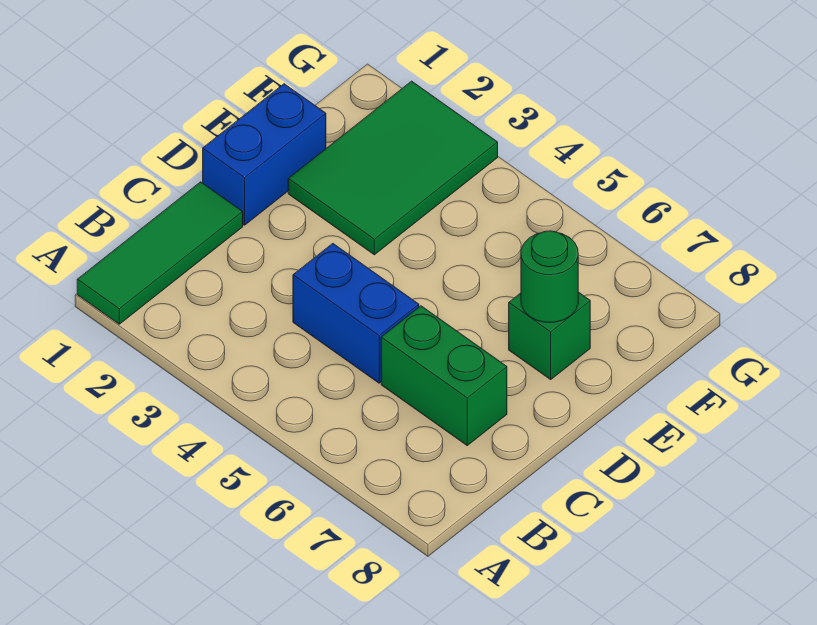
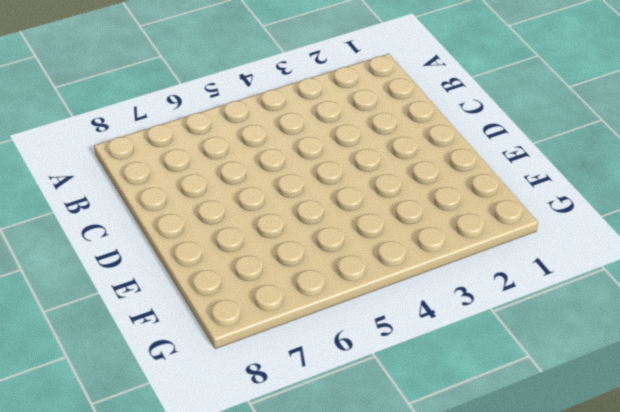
none -> green tile A1:C1 level 1
none -> blue brick C4:C5 level 1

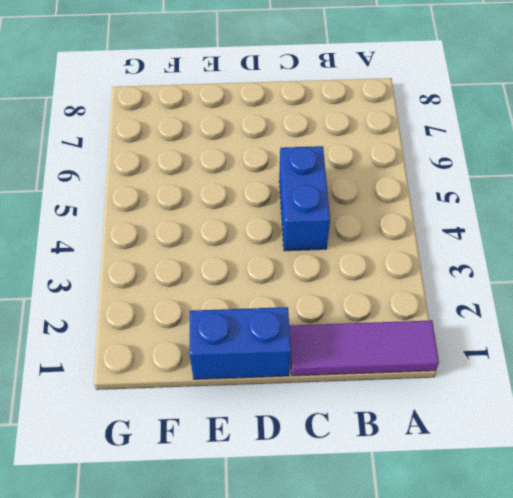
purple tile A1:C1 level 1 -> green tile A1:C1 level 1
none -> green brick C6:C7 level 1
none -> green tile E2:G3 level 1

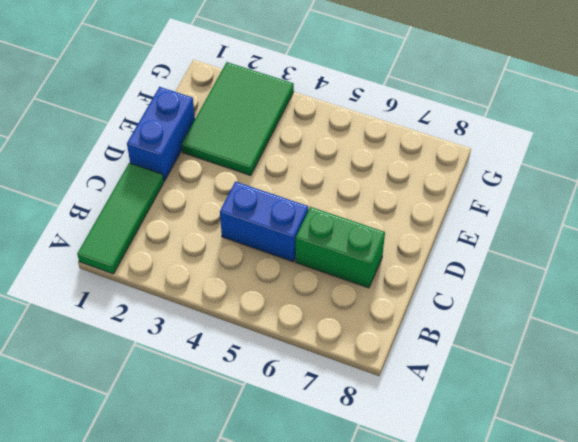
none -> green brick E7 level 1
none -> green round brick E7 level 2

